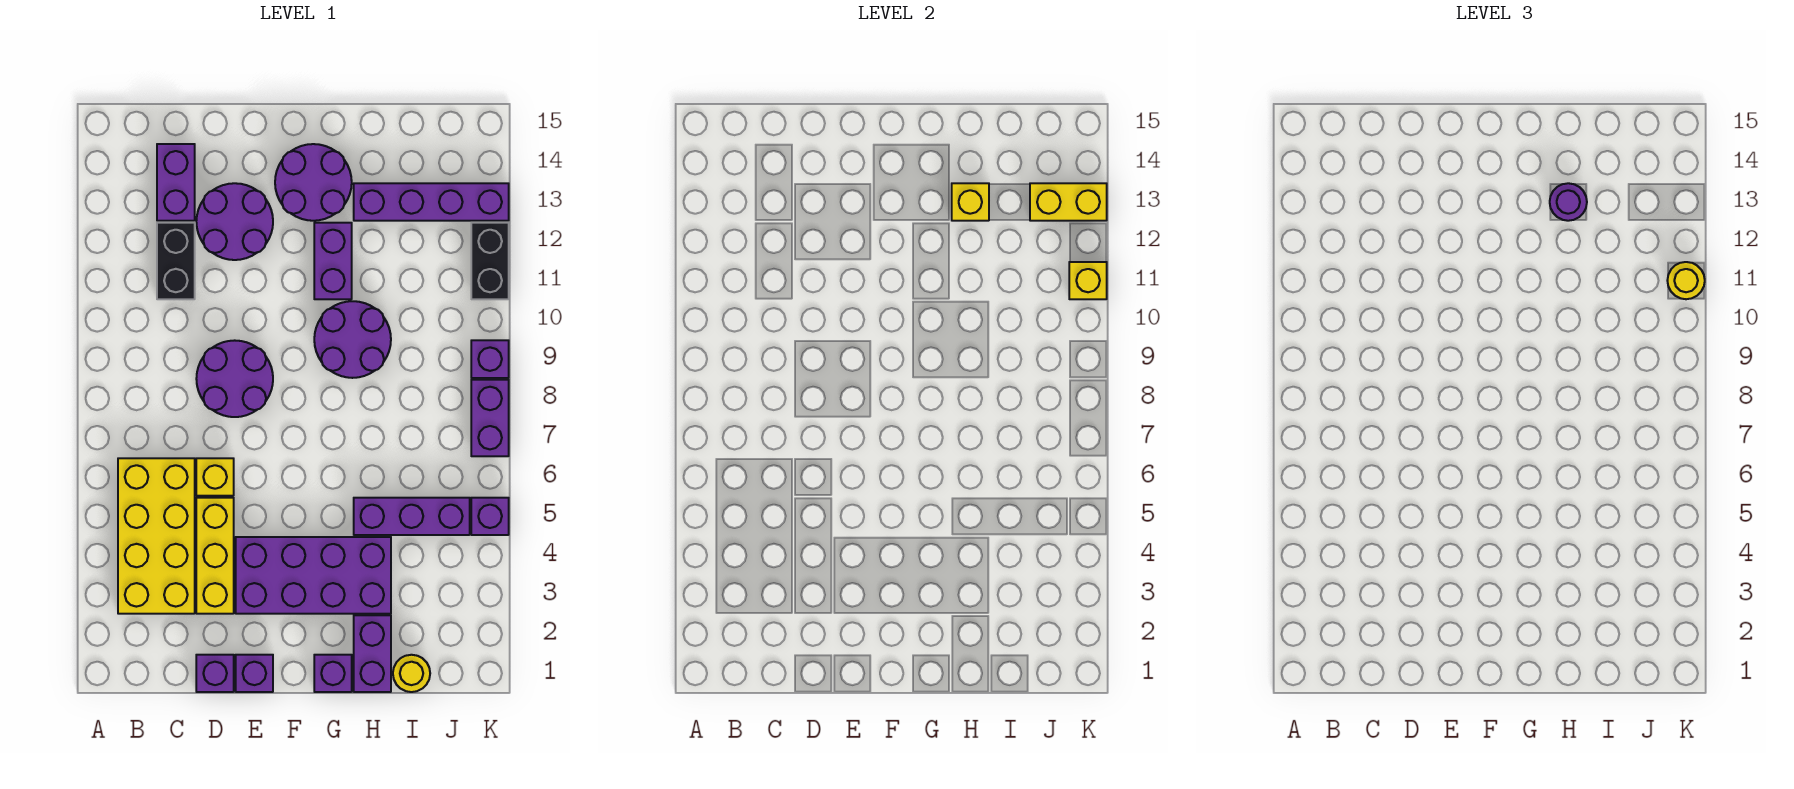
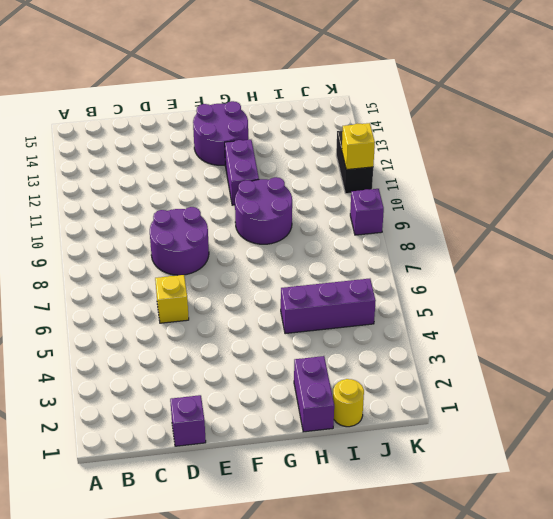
none -> yellow brick B3:C6 level 1
none -> black brick C11:C12 level 1
none -> purple brick C13:C14 level 1

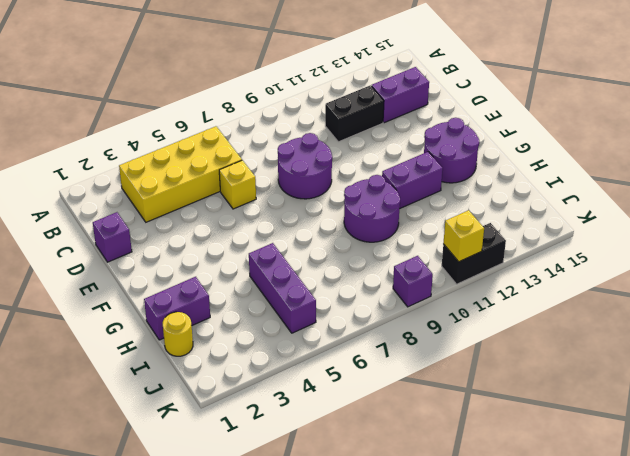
none -> yellow brick D3:D5 level 1
none -> purple round brick D12:E13 level 1
none -> purple brick E1 level 1

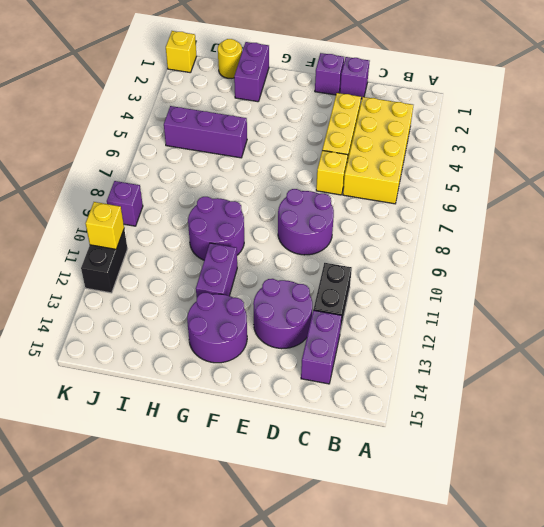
yellow brick K1 level 1 -> yellow brick H13 level 2
none -> purple brick E3:H4 level 1
none -> purple brick G1 level 1
none -> purple brick H13:K13 level 1

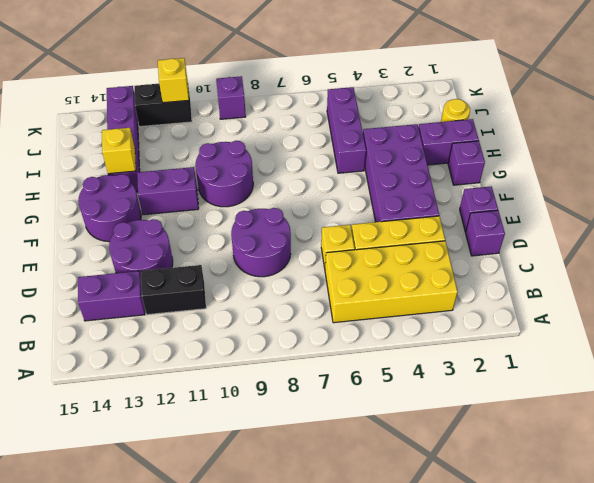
none -> purple brick K5 level 1
none -> purple brick K7:K8 level 1
none -> yellow brick J13:K13 level 2

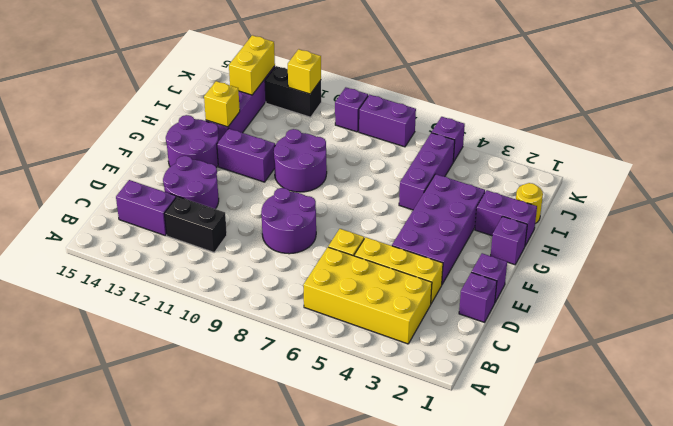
none -> purple round brick H13 level 3
none -> yellow round brick K11 level 3

